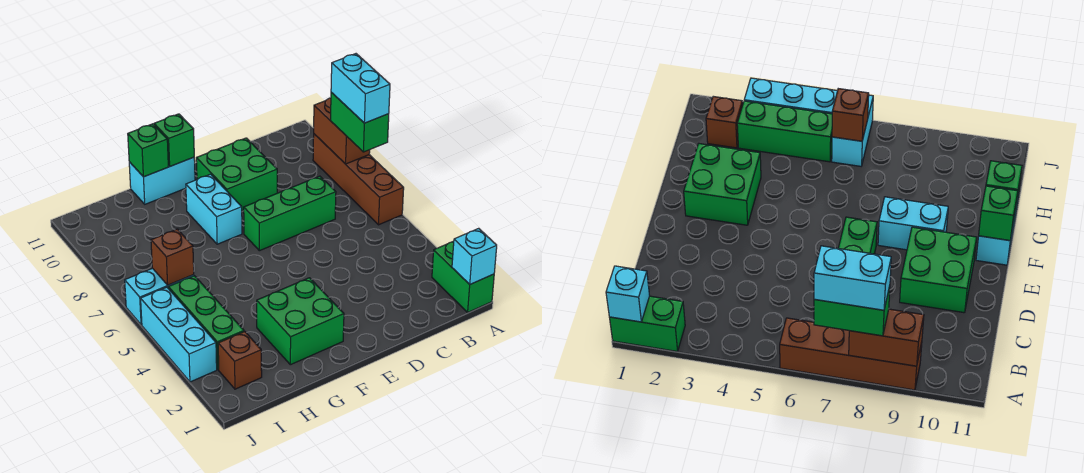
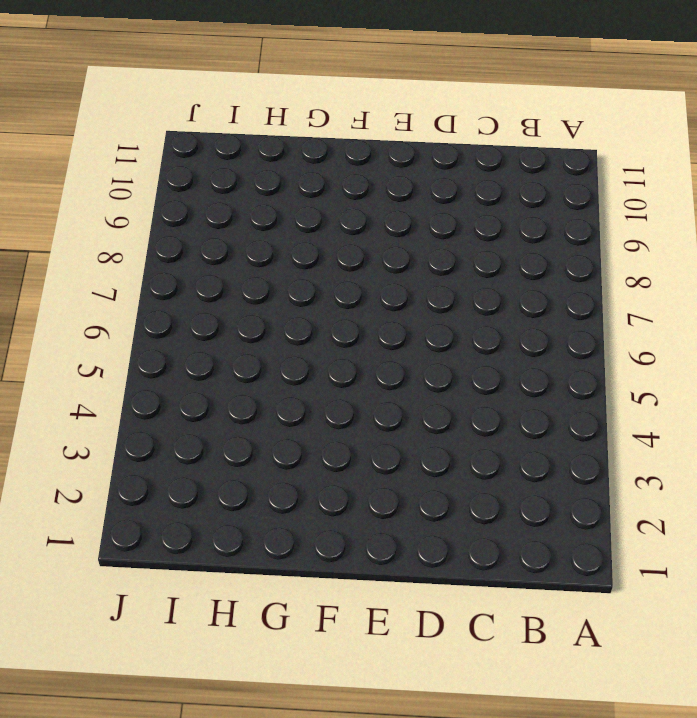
none -> green brick A1:A2 level 1
none -> brown brick A6:A9 level 1
none -> green brick C7:E7 level 1

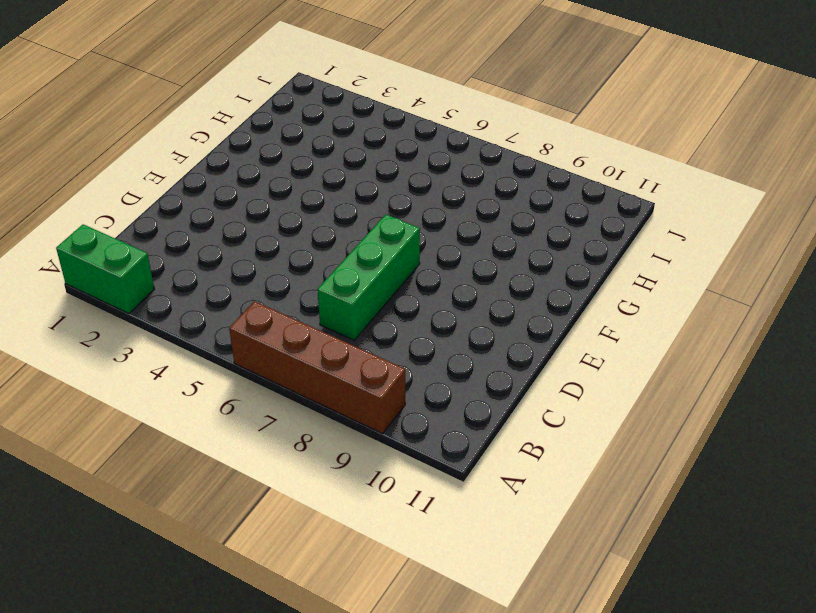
none -> green brick D9:E10 level 1
none -> green brick F2:G3 level 1
none -> cyan brick F8:F9 level 1

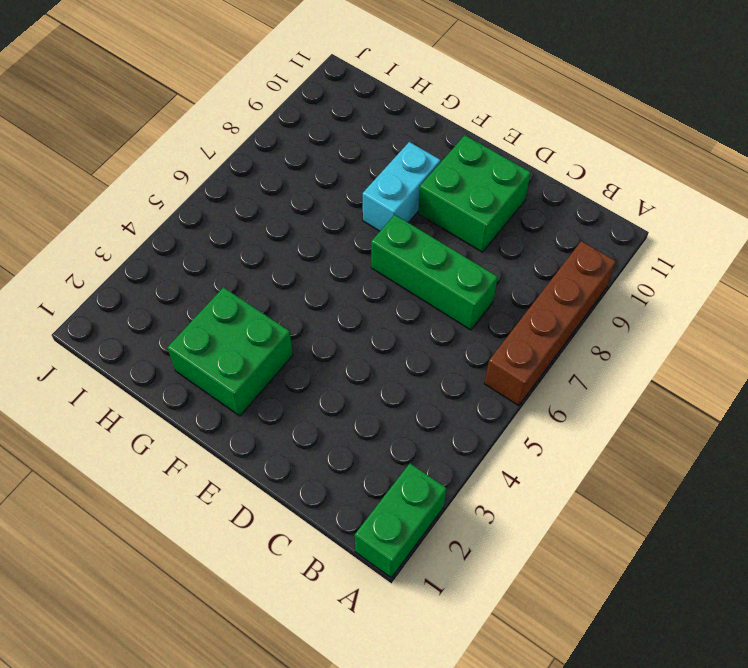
none -> cyan brick F11:G11 level 1
none -> brown brick I2 level 1
none -> green brick I3:I5 level 1

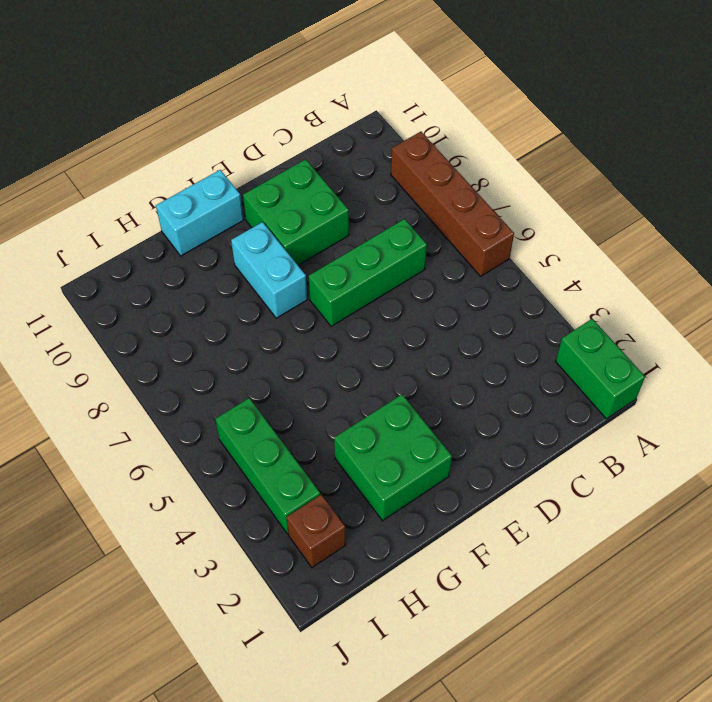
none -> cyan brick I6:J6 level 1
none -> cyan brick J3:J5 level 1
none -> cyan brick A1 level 2

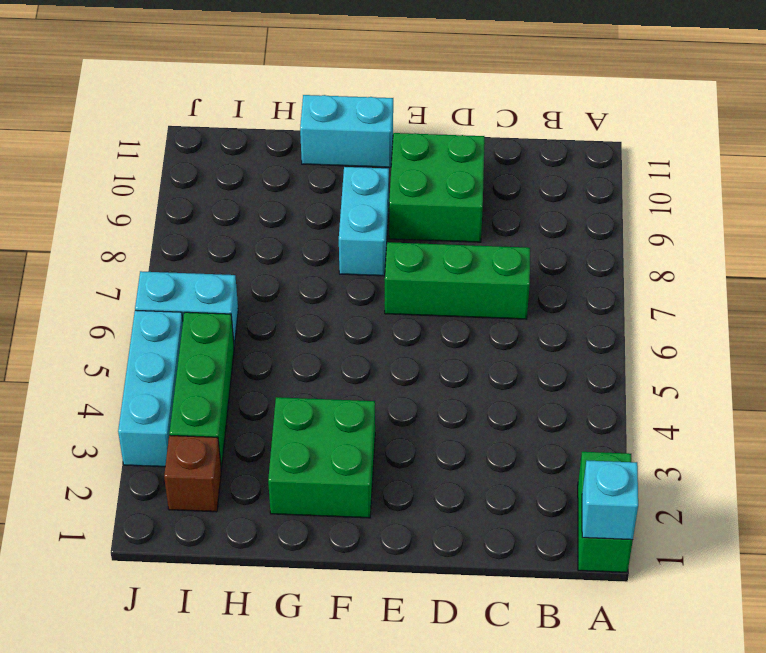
none -> brown brick A6:A9 level 1
none -> brown brick A8:A9 level 2
none -> green brick F11 level 2

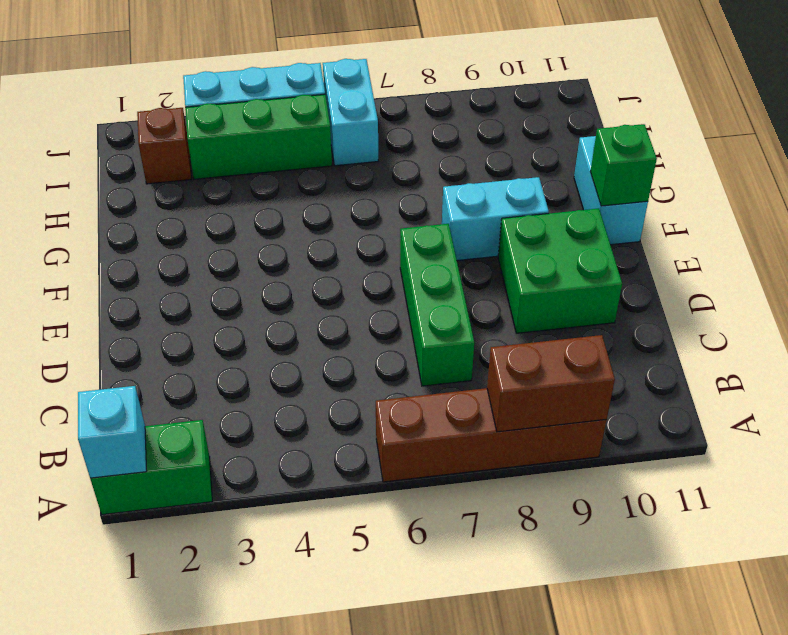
none -> green brick F2:G3 level 1
none -> green brick G11 level 2
none -> brown brick I6 level 2

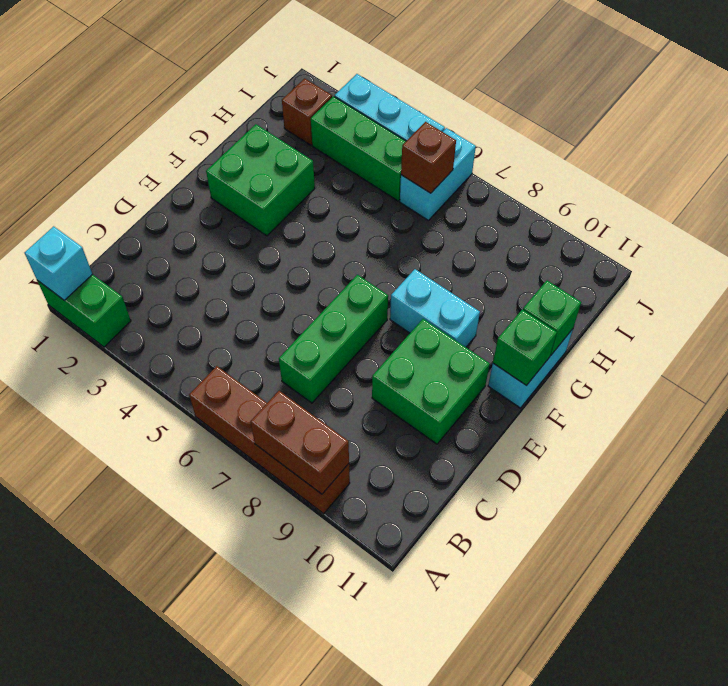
none -> green brick A7:A8 level 3
none -> cyan brick A7:A8 level 4

